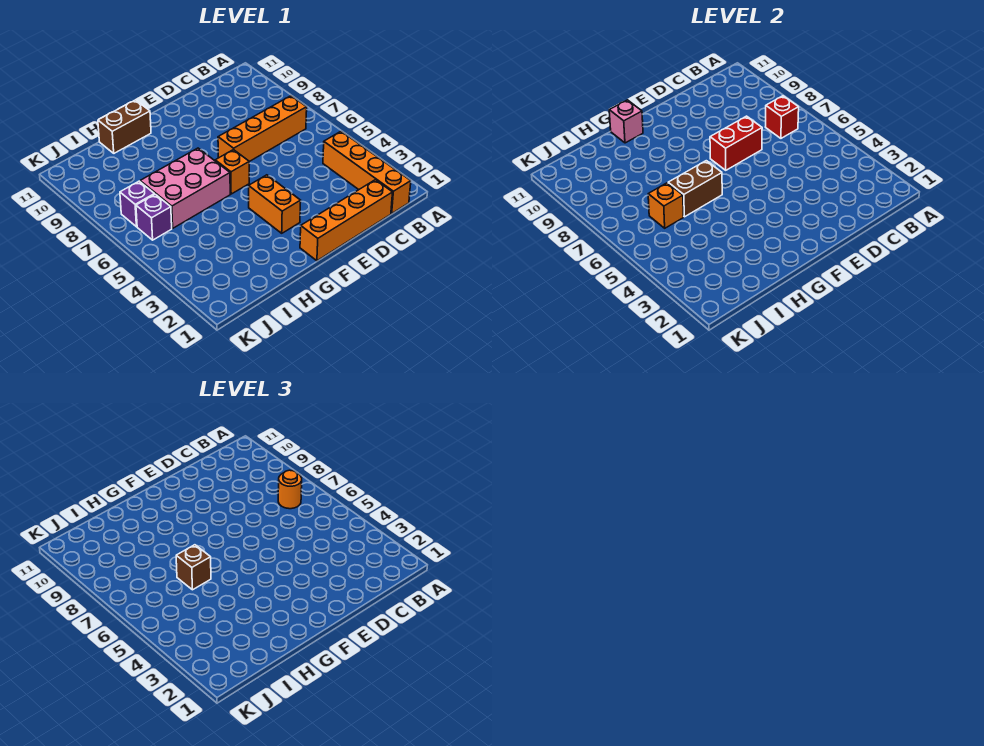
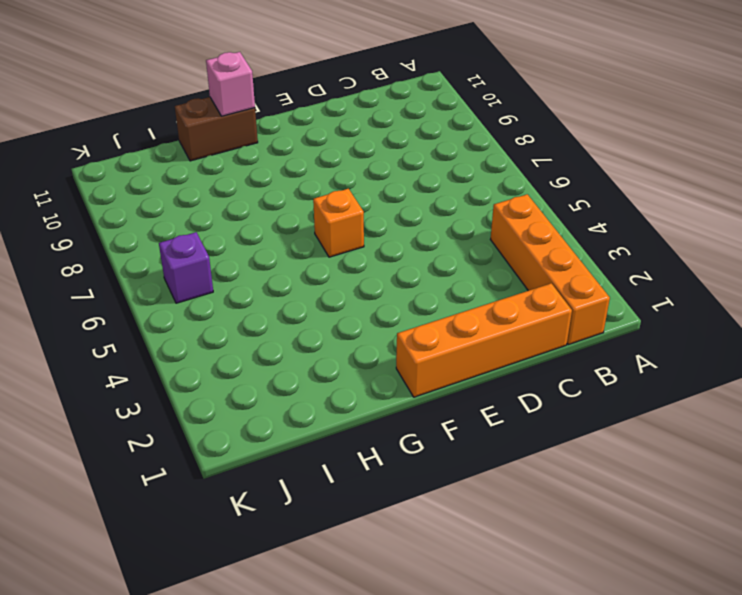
none -> orange brick B7:E7 level 1
none -> orange brick F3:F4 level 1
none -> pink brick G6:I7 level 1

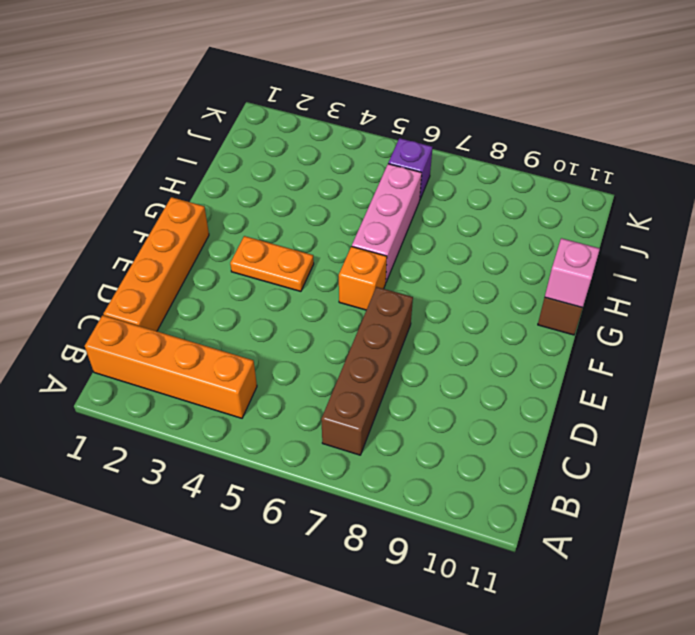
brown brick B7:E7 level 1 -> orange brick B7:E7 level 1
orange plate F3:F4 level 1 -> orange brick F3:F4 level 1
pink brick G6:I6 level 1 -> pink brick G6:I7 level 1
none -> purple brick J7 level 1
none -> red brick B7 level 2
none -> red brick D7:E7 level 2

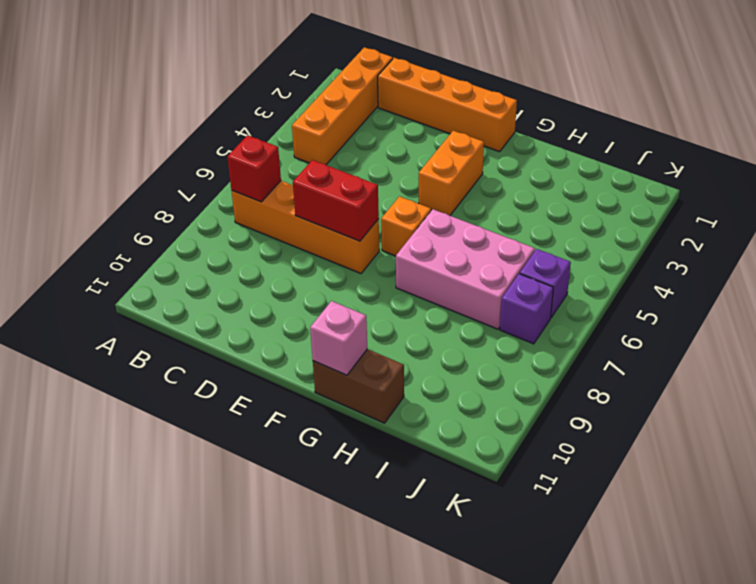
none -> brown brick G6:H6 level 2
none -> orange brick I6 level 2
none -> orange round brick B7 level 3

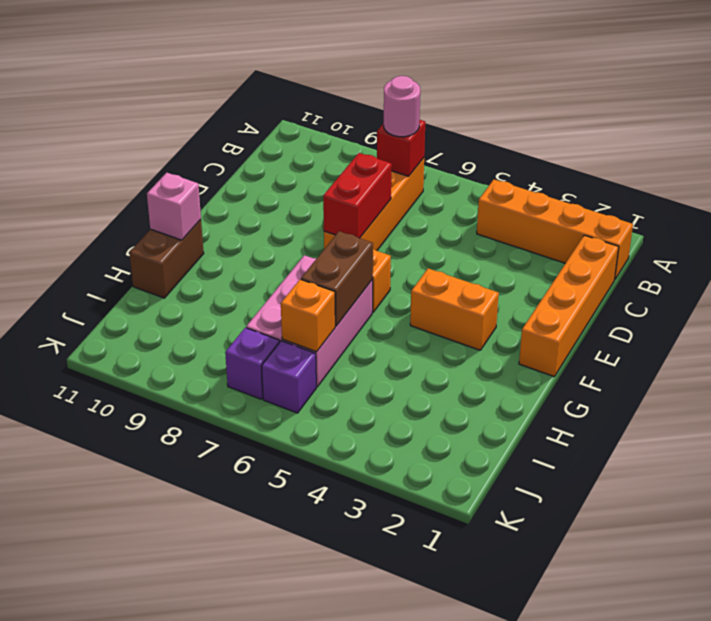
pink round brick B7 level 3 -> orange round brick B7 level 3
none -> brown brick H6 level 3

